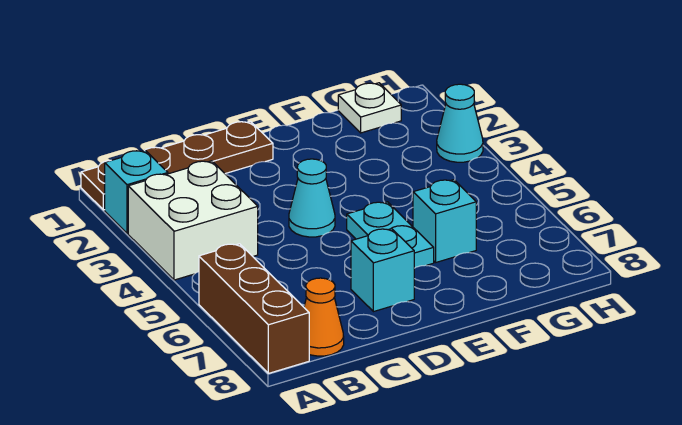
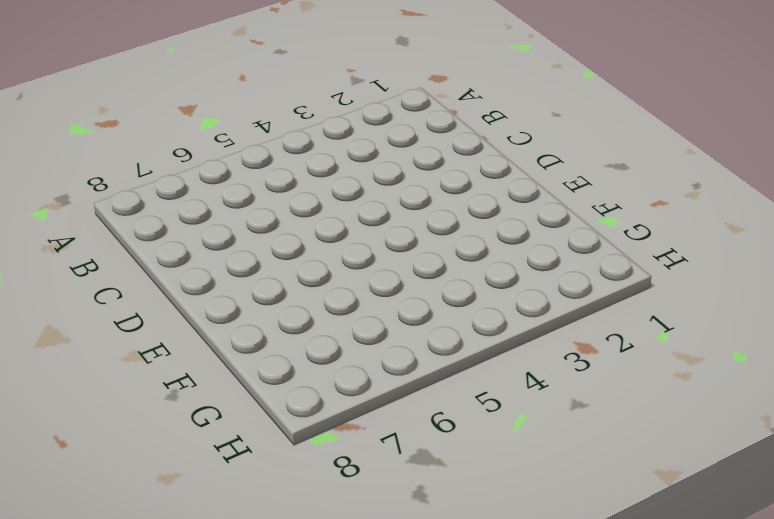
none -> brown plate A1:D1 level 1
none -> cyan brick A2 level 1

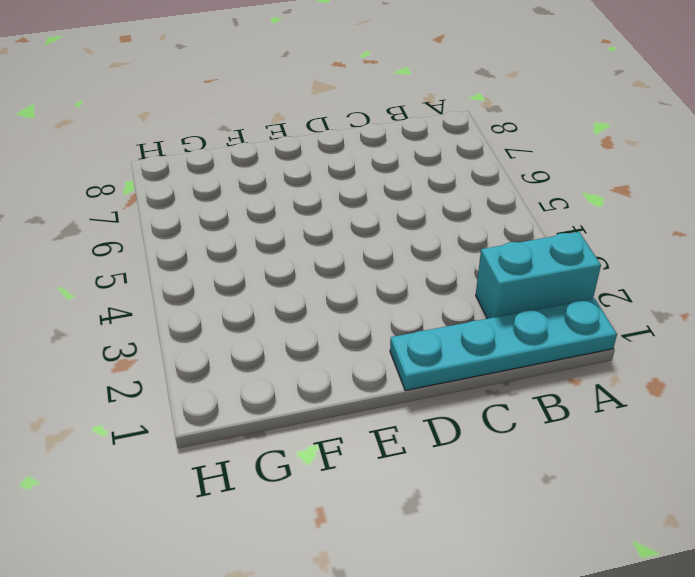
cyan plate A1:D1 level 1 -> brown plate A1:D1 level 1
cyan brick A2:B2 level 1 -> cyan brick A2 level 1
none -> white brick A3:B4 level 1
none -> brown brick A6:A8 level 1

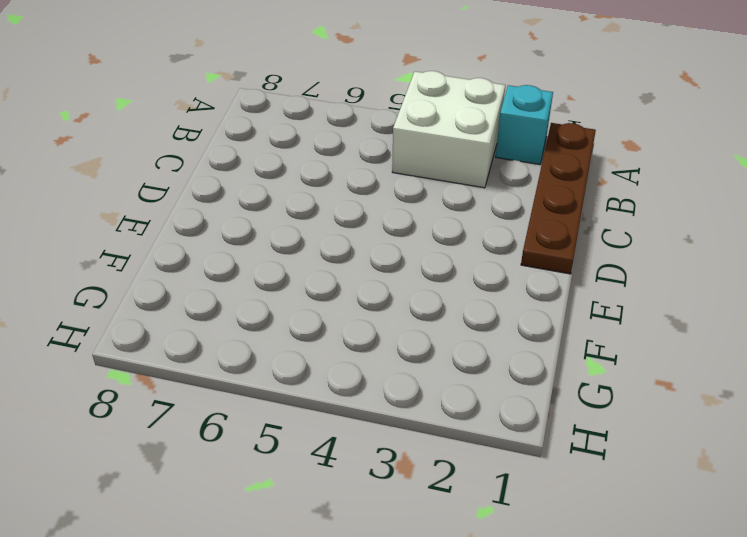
none -> brown brick A6:A8 level 1
none -> orange cone B8 level 1

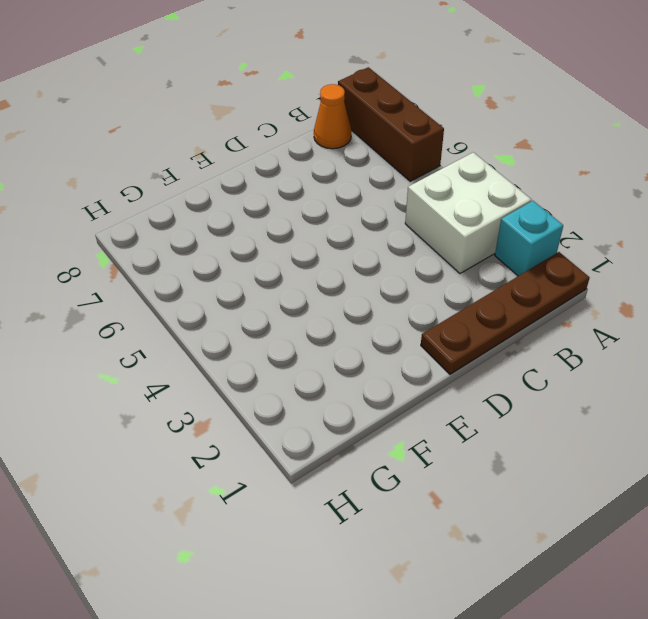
none -> cyan cone D4 level 1
none -> cyan brick D7 level 1

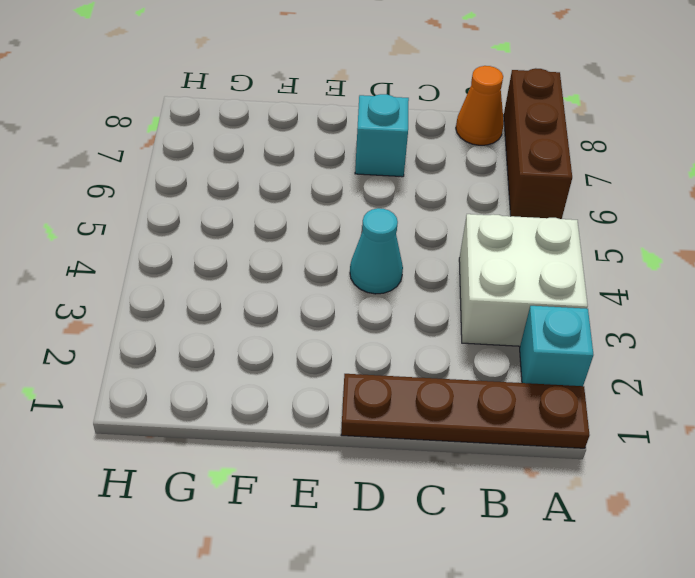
none -> cyan plate E5:E6 level 1
none -> cyan brick F6 level 1

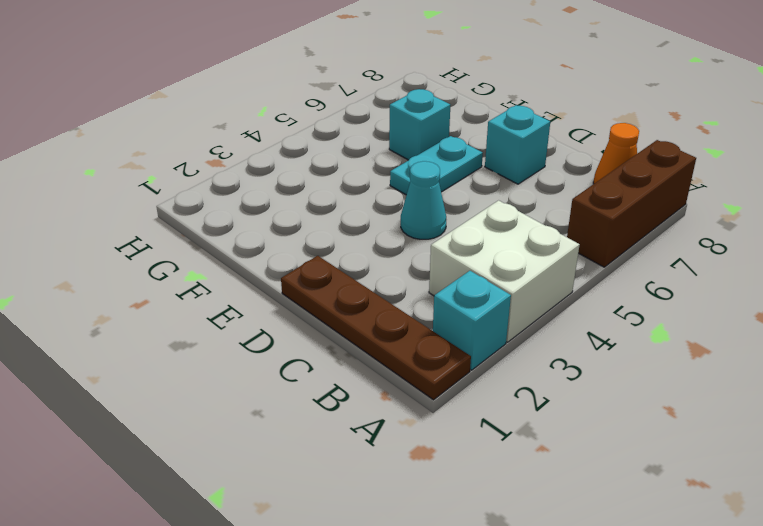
none -> white plate G1 level 1
none -> cyan cone H3 level 1

